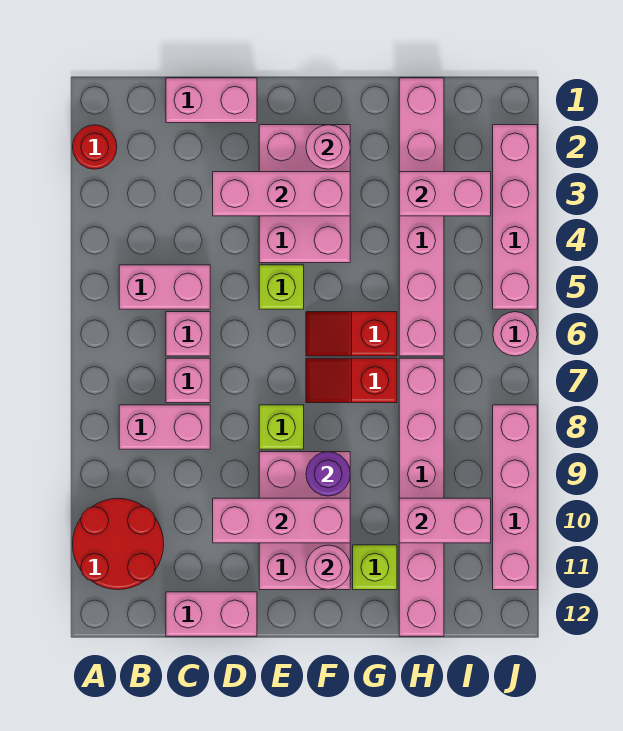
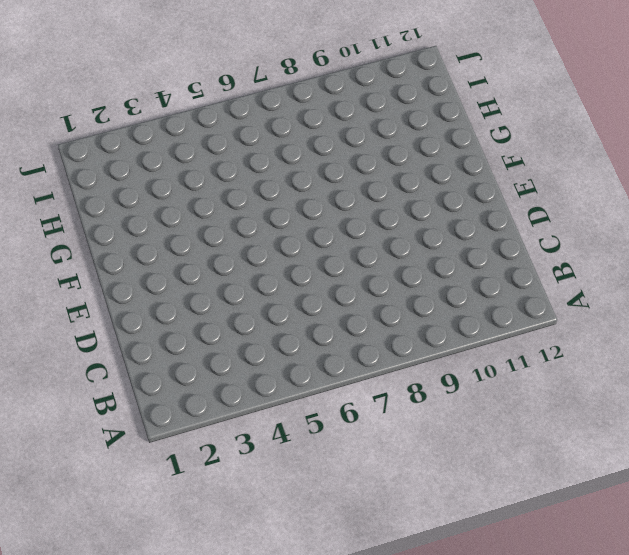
none -> red round brick A2 level 1
none -> red round brick A10:B11 level 1
none -> pink brick B5:C5 level 1

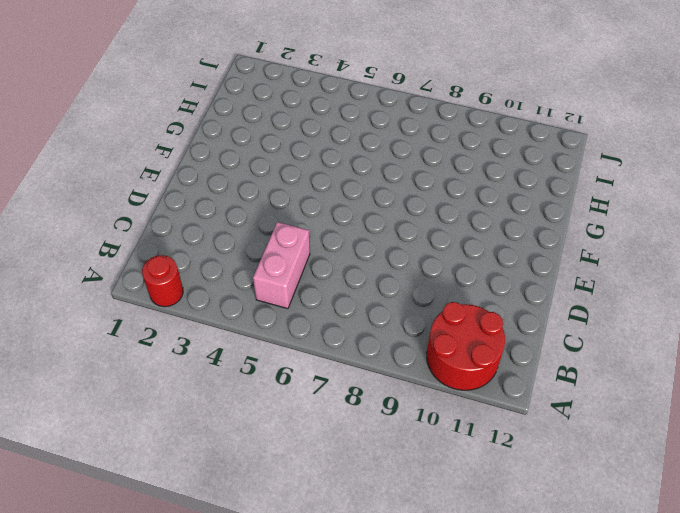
none -> pink brick B8:C8 level 1
none -> pink brick C1:D1 level 1
none -> pink brick C6 level 1

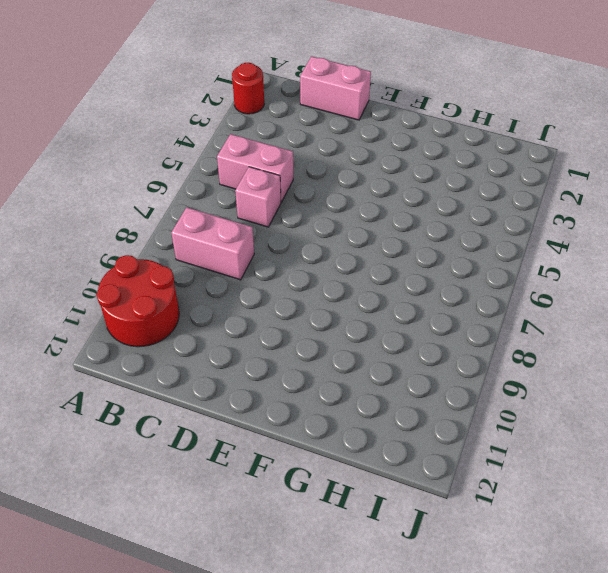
none -> pink brick C7 level 1
none -> pink brick C12:D12 level 1
none -> pink brick E2:F4 level 1

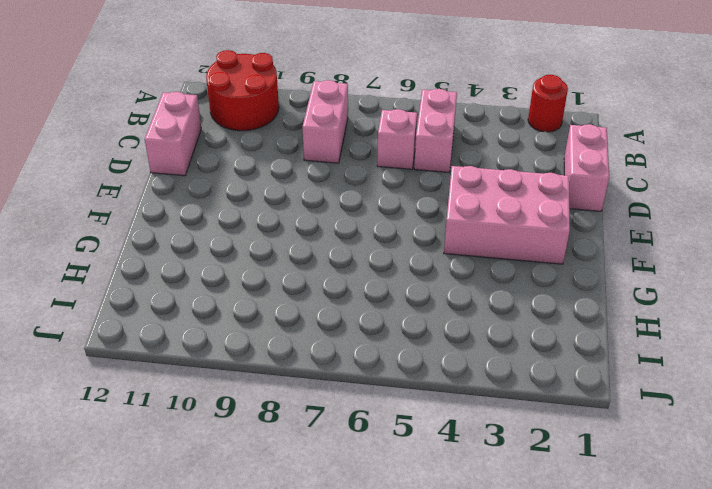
none -> pink brick C7 level 1
none -> lime brick E5 level 1
none -> lime brick E8 level 1

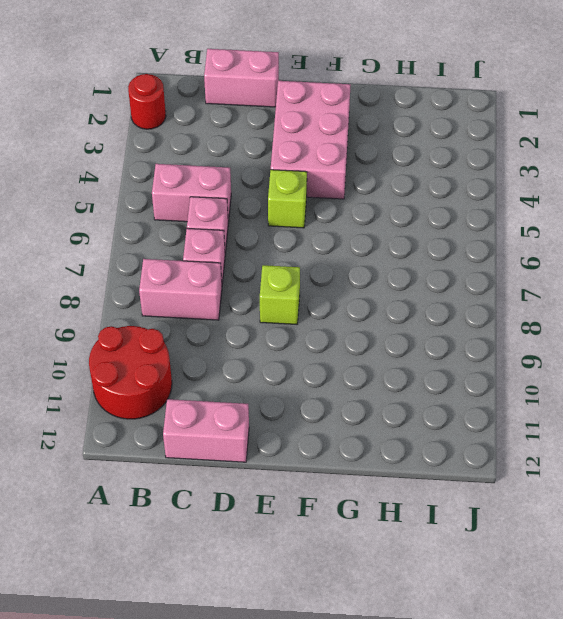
none -> pink brick E9:F11 level 1
none -> red slope F6:G6 level 1 top G
none -> red slope F7:G7 level 1 top G

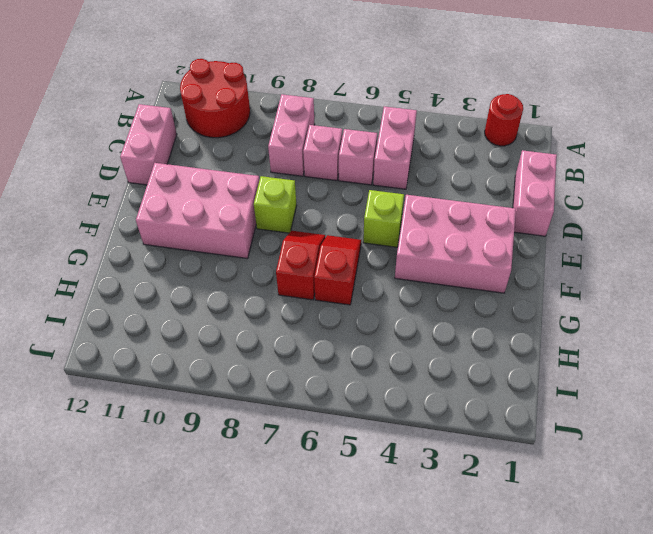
none -> lime brick G11 level 1
none -> pink brick H1:H6 level 1
none -> pink brick H7:H12 level 1

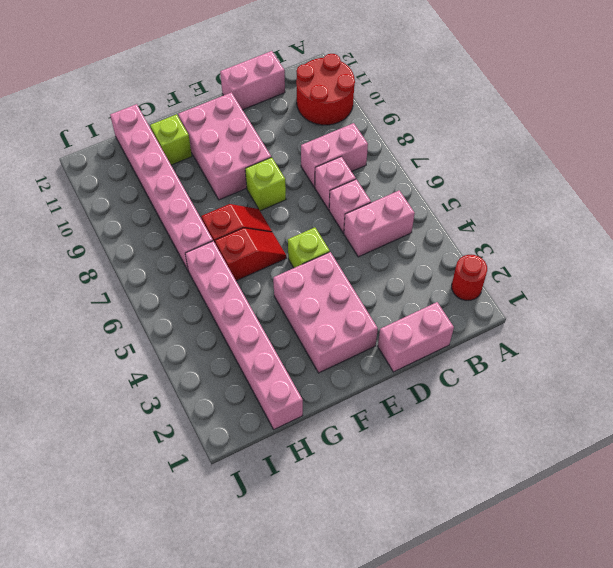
none -> pink brick J2:J5 level 1
none -> pink round brick J6 level 1
none -> pink brick J8:J11 level 1

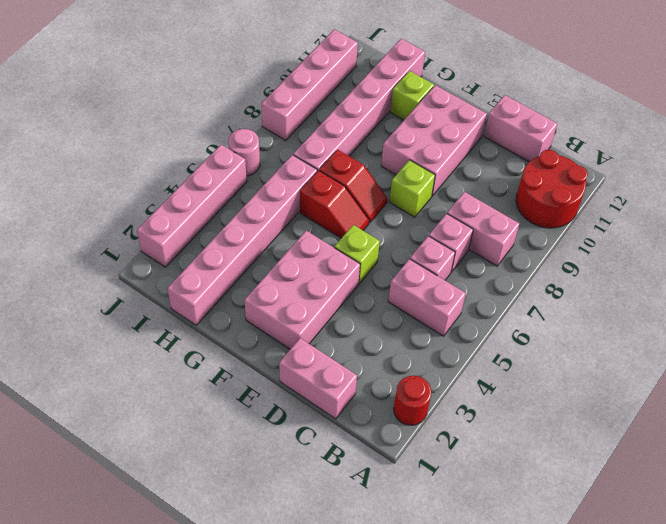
none -> pink brick D3:F3 level 2
none -> pink brick D10:F10 level 2
none -> pink round brick F2 level 2

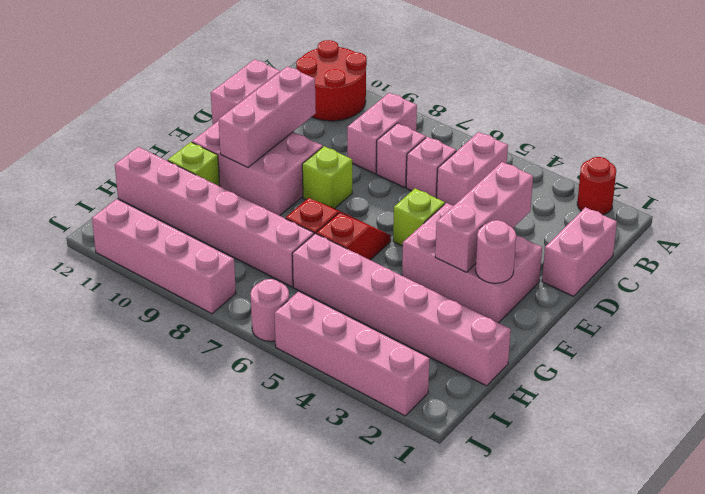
none -> purple round brick F9 level 2
none -> pink round brick F11 level 2
none -> pink brick H3:I3 level 2

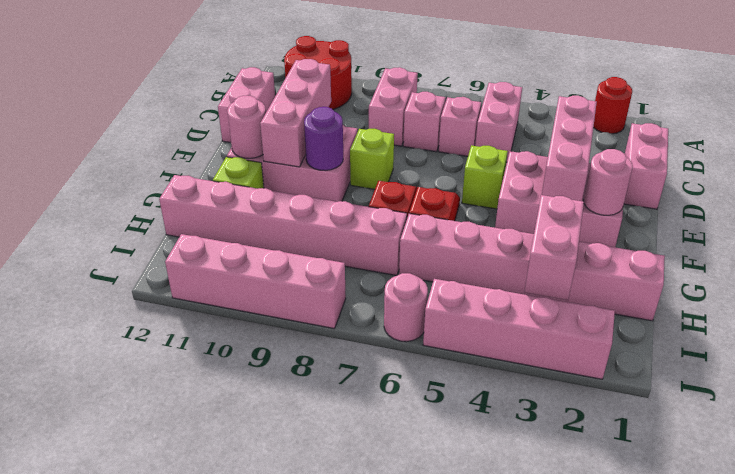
none -> pink brick H10:I10 level 2

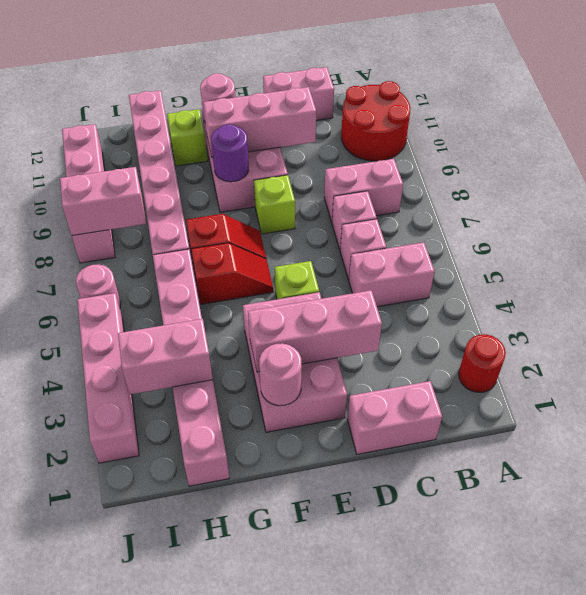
pink brick I8:J8 level 2 -> pink brick H10:I10 level 2

